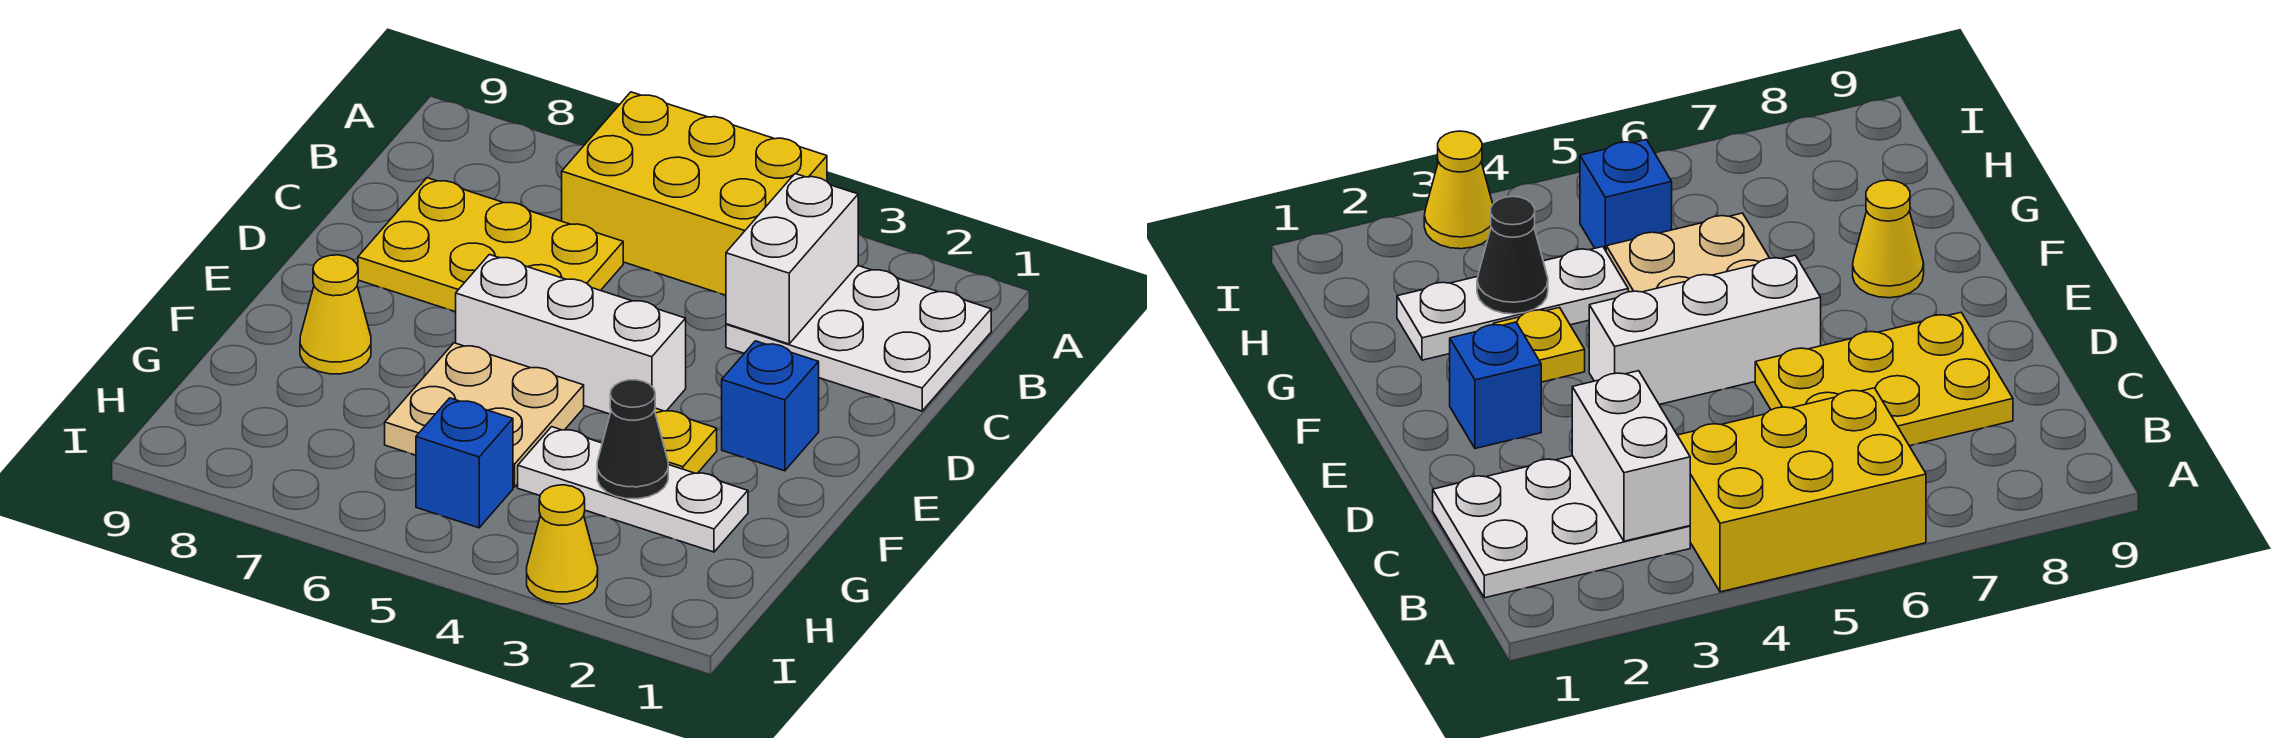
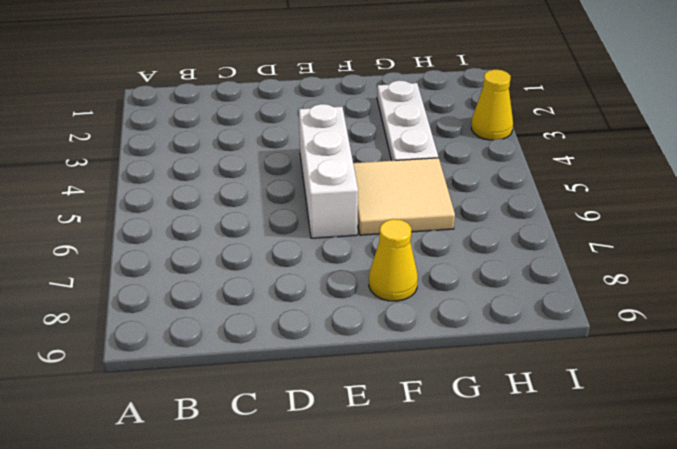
tan tile F5:G6 level 1 -> tan plate F5:G6 level 1
none -> yellow brick A4:B6 level 1
none -> white plate B1:C3 level 1
none -> yellow plate C6:D8 level 1

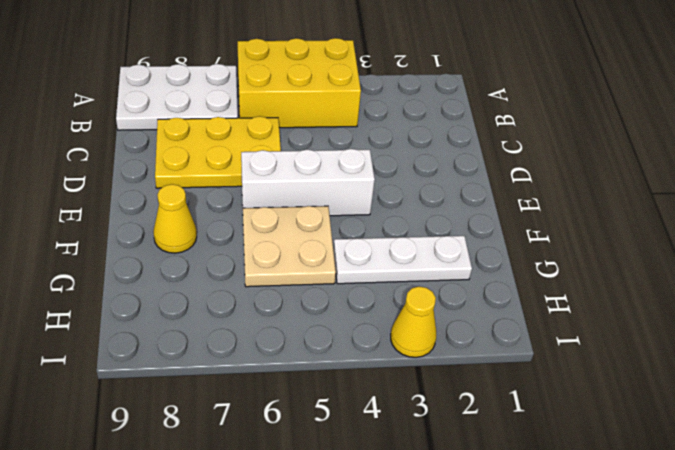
white plate A7:B9 level 1 -> white plate B1:C3 level 1
none -> blue brick E2 level 1
none -> yellow plate F3 level 1
none -> blue brick H5 level 1

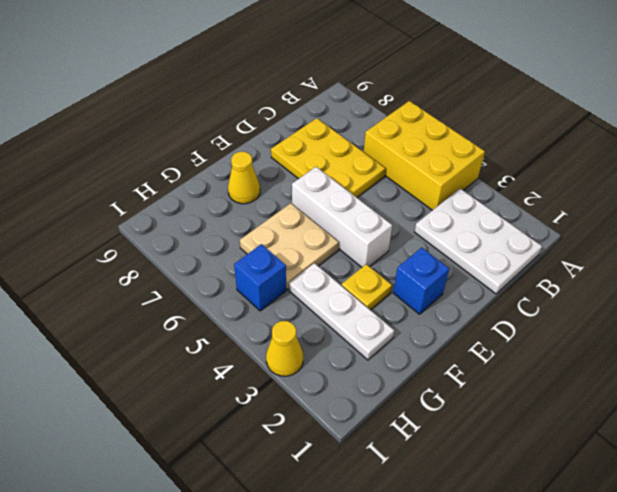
none -> white brick B3:C3 level 2
none -> black cone G3 level 2

